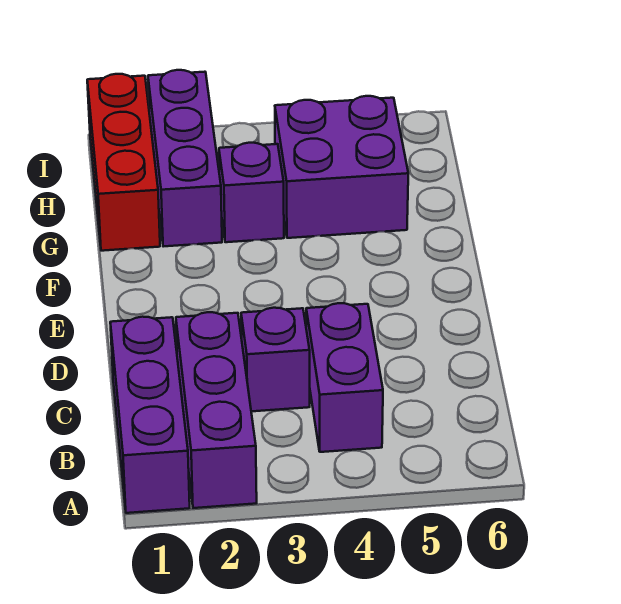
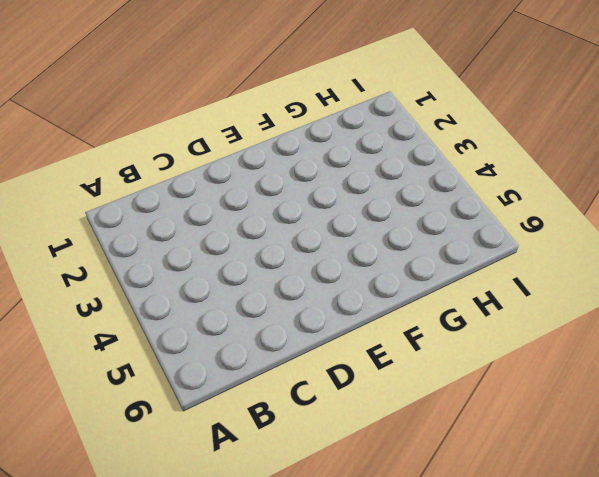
none -> purple brick A1:C1 level 1
none -> purple brick A2:C2 level 1

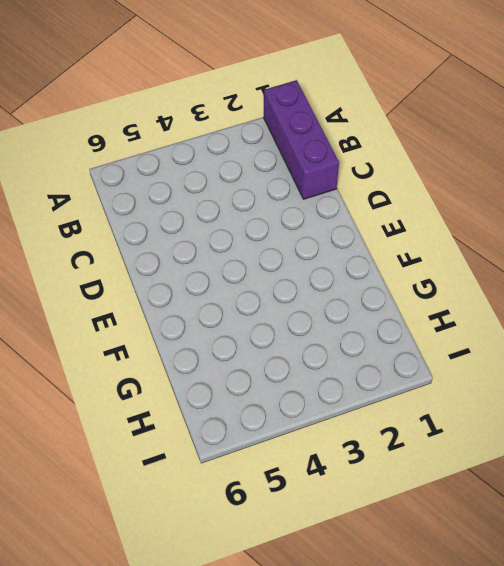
none -> purple brick A2:C2 level 1
none -> purple brick B4:C4 level 1

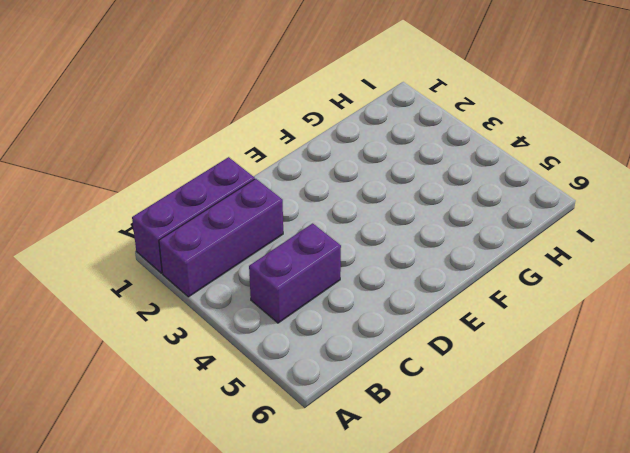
none -> purple brick C3 level 1
none -> red brick G1:I1 level 1

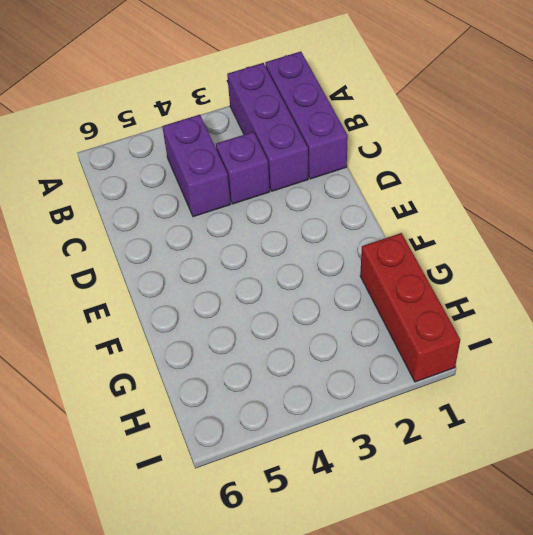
none -> purple brick G2:I2 level 1
none -> purple brick G3 level 1

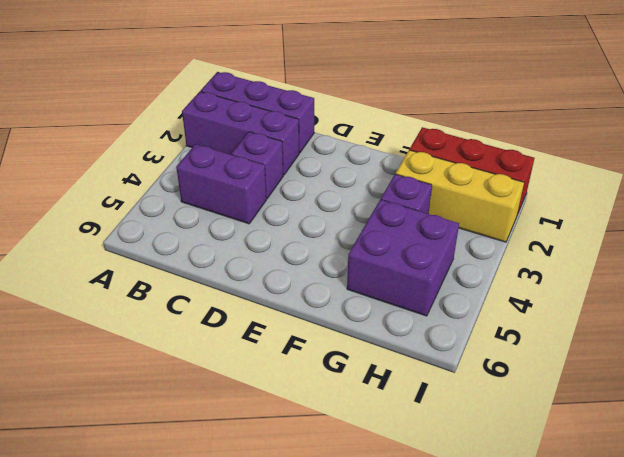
yellow brick G2:I2 level 1 -> purple brick G2:I2 level 1

